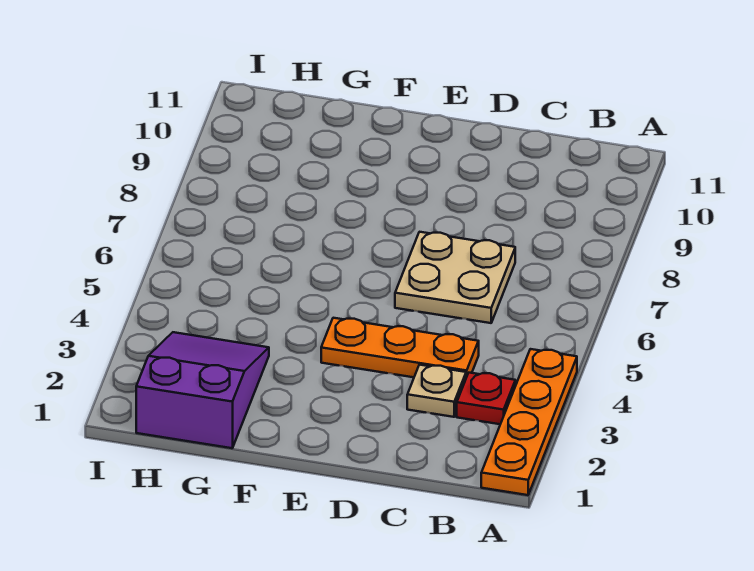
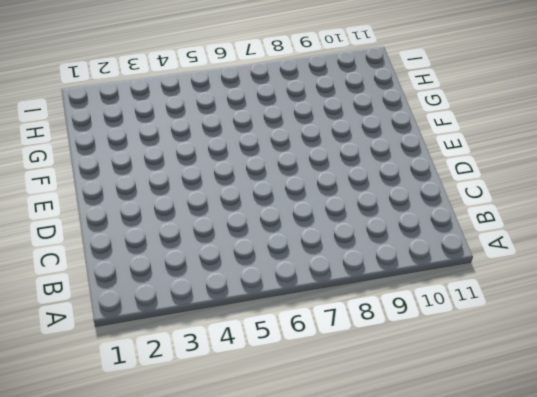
none -> orange plate A1:A4 level 1
none -> red plate B3 level 1

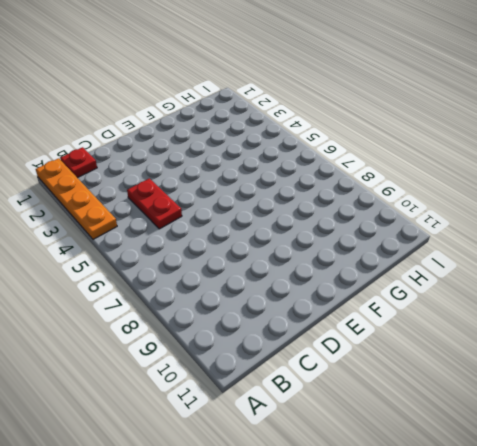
red plate B1 level 1 -> red plate B3 level 1
red plate C4:C5 level 1 -> orange plate C4:E4 level 1
none -> tan plate C3 level 1
none -> tan plate C6:D7 level 1

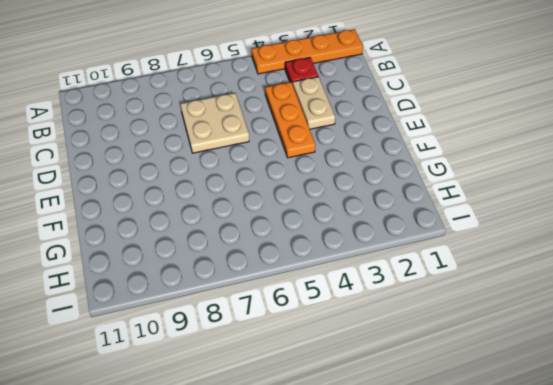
tan plate C3:D3 level 1 -> tan plate C3 level 1
none -> purple slope G1:H3 level 1 top 1

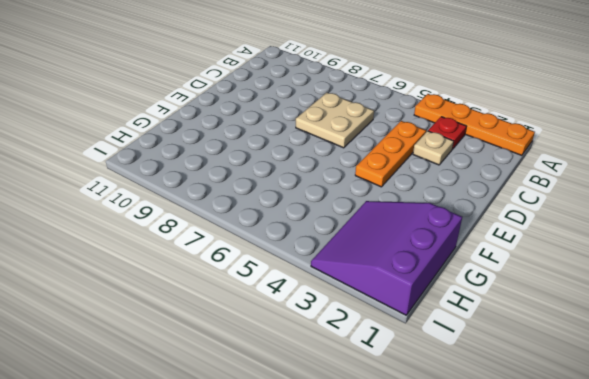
purple slope G1:I3 level 1 top 1 -> purple slope G1:H3 level 1 top 1

